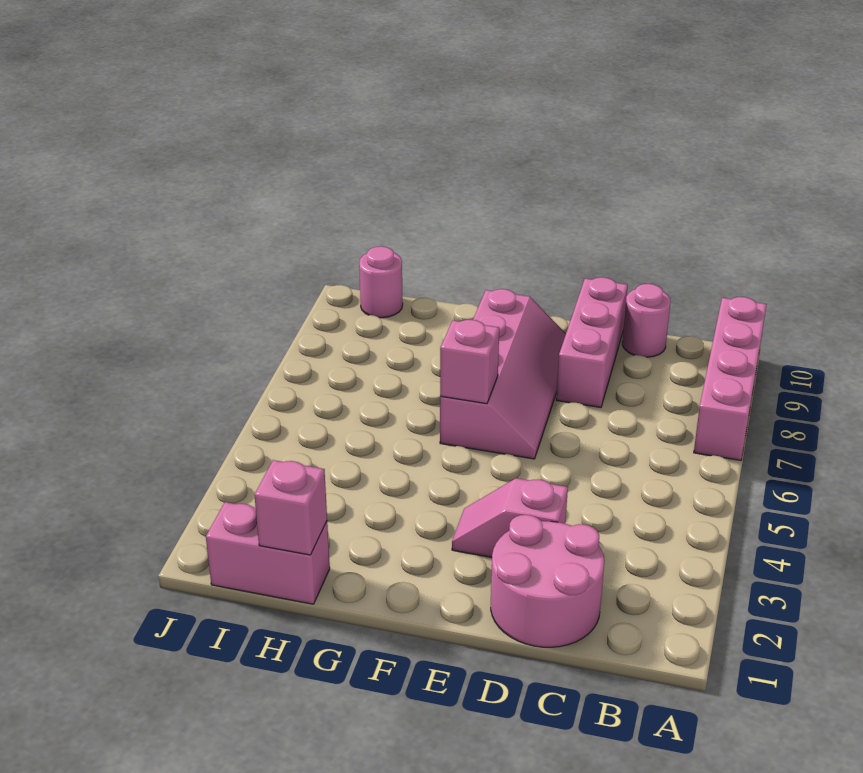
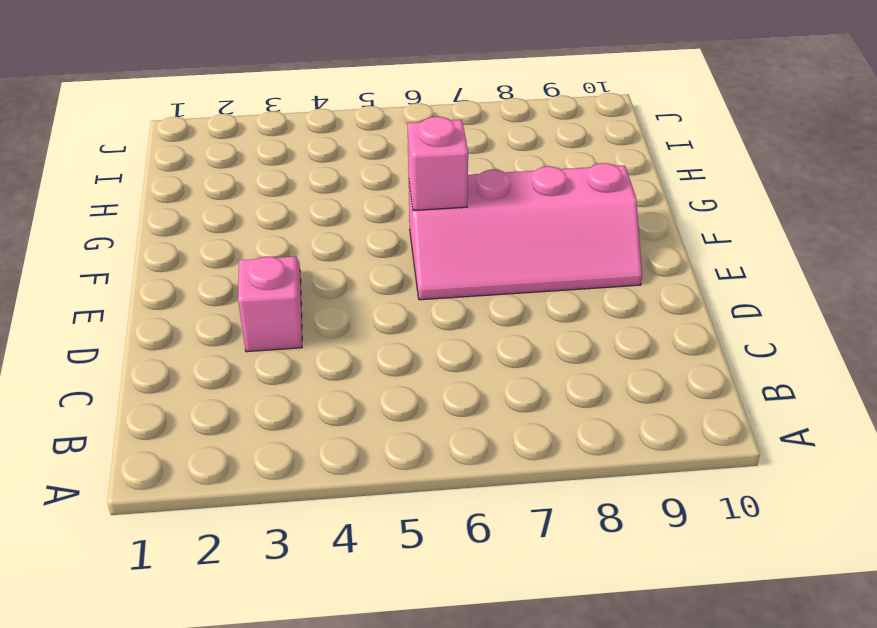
none -> pink brick A7:A10 level 1
none -> pink round brick C1:D2 level 1

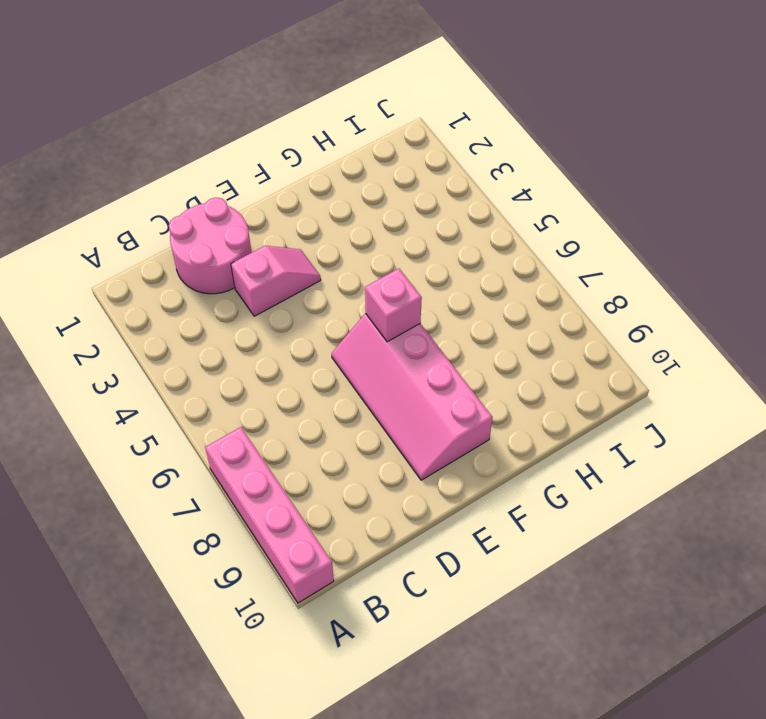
none -> pink round brick C10 level 1
none -> pink brick D8:D10 level 1

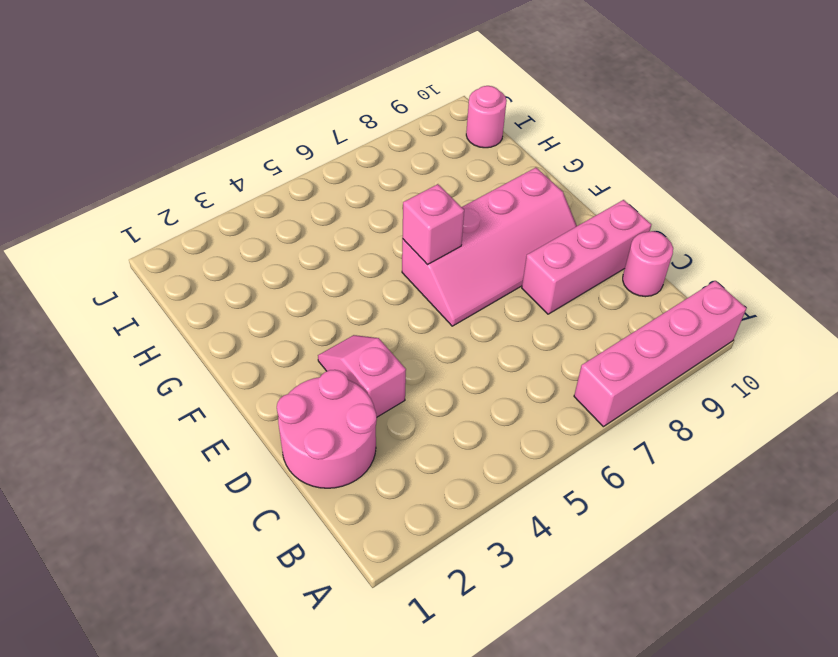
none -> pink brick H1:I1 level 1
none -> pink brick H1 level 2

